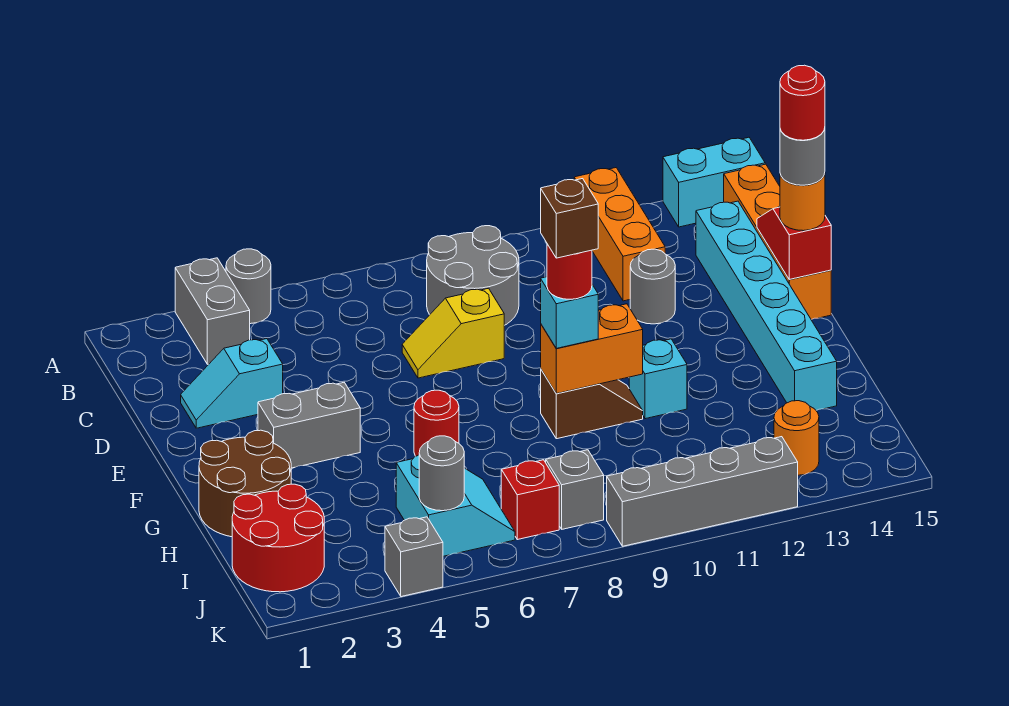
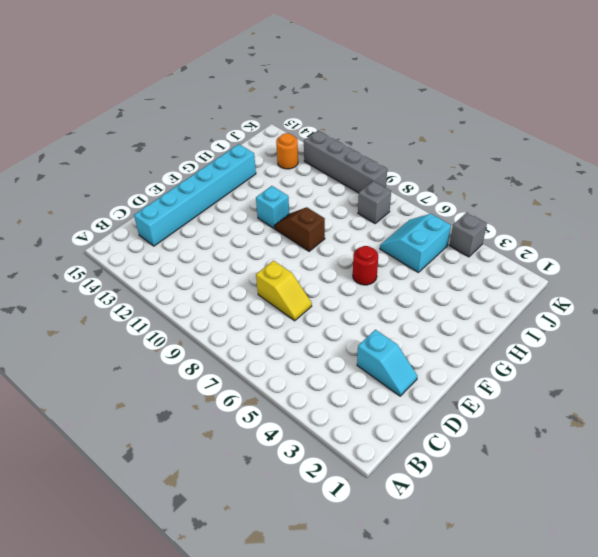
none -> grey brick A3:B3 level 1
none -> grey round brick A4 level 1
none -> orange brick A12:C12 level 1
none -> cyan brick A14:A15 level 1

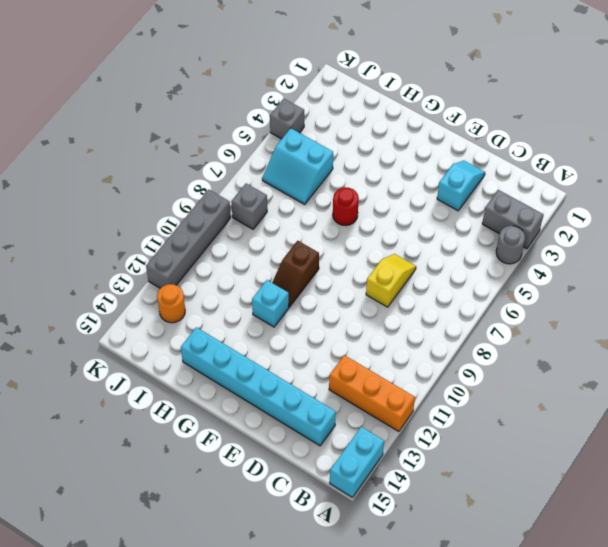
none -> grey round brick B8:C9 level 1
none -> orange brick B15:E15 level 1
none -> grey round brick D12 level 1
none -> grey brick F3:F4 level 1

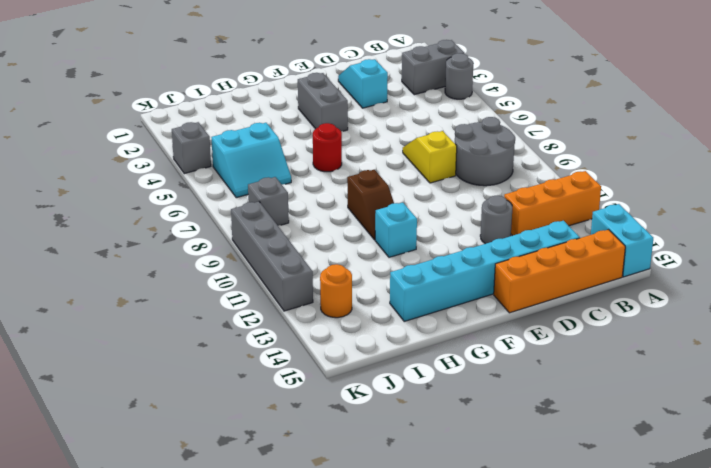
none -> brown round brick G1:H2 level 1
none -> red round brick I1:J2 level 1
none -> red brick J7 level 1
none -> red slope D15:E15 level 2 top E

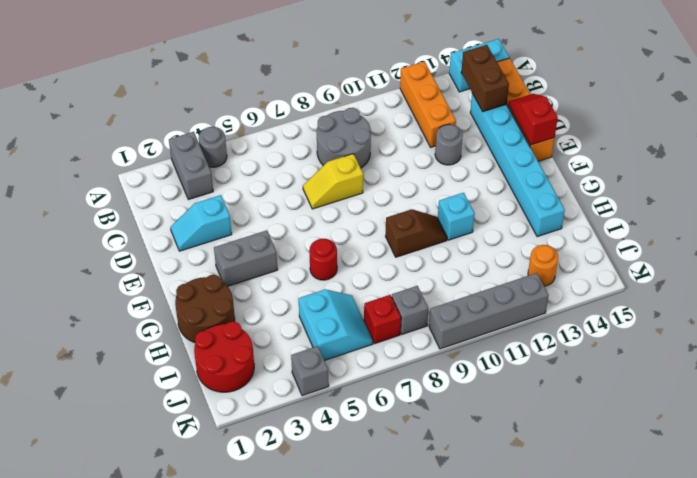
brown brick B14:C14 level 2 -> none
none -> orange brick G9:G10 level 2
none -> grey round brick J5 level 2
none -> orange round brick E15 level 3
none -> cyan brick G9 level 3

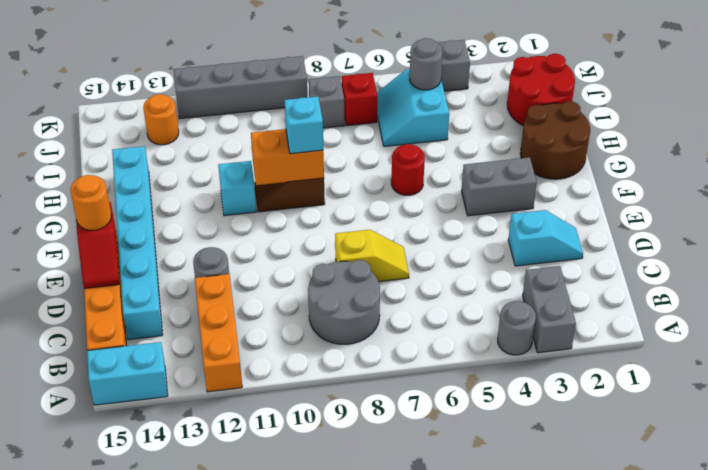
none -> grey round brick E15 level 4
none -> red round brick G9 level 4
none -> red round brick E15 level 5
none -> brown brick G9 level 5

